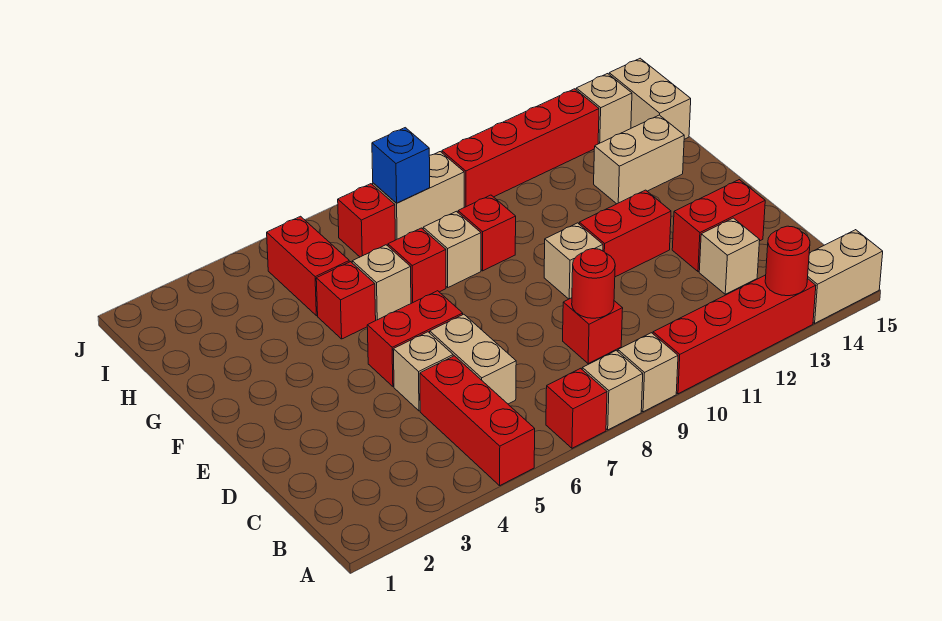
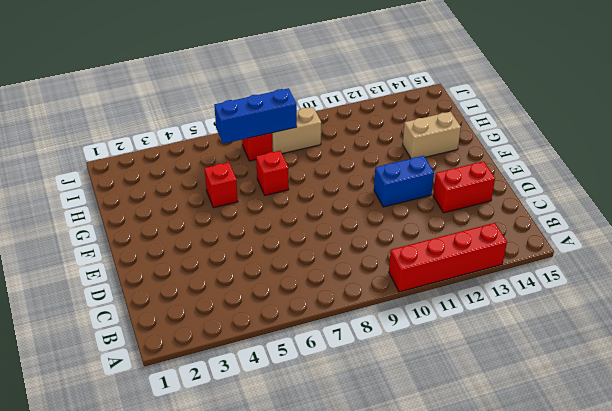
blue brick E11:E12 level 1 -> red brick E11:E12 level 1
blue brick I6:I8 level 2 -> blue brick I8 level 2
none -> red brick A5:C5 level 1
none -> red brick A7 level 1
none -> tan brick A8 level 1

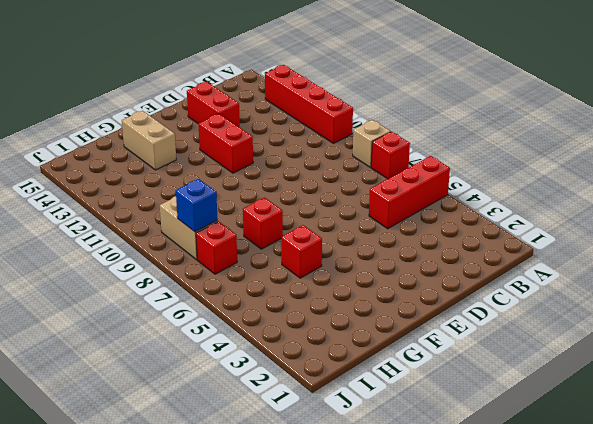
none -> tan brick A9 level 1
none -> tan brick A14:A15 level 1
none -> tan brick C6:D6 level 1

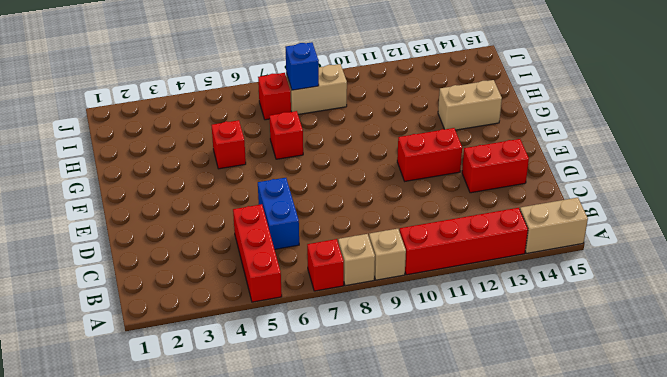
blue brick C6:D6 level 1 -> tan brick C6:D6 level 1
none -> red brick C9 level 1
none -> tan brick C13 level 1
none -> tan brick D5 level 1

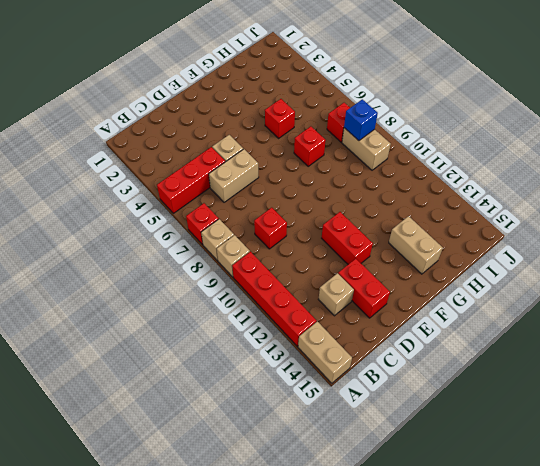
none -> red brick E5:E6 level 1
none -> tan brick E10 level 1
none -> tan brick G6 level 1

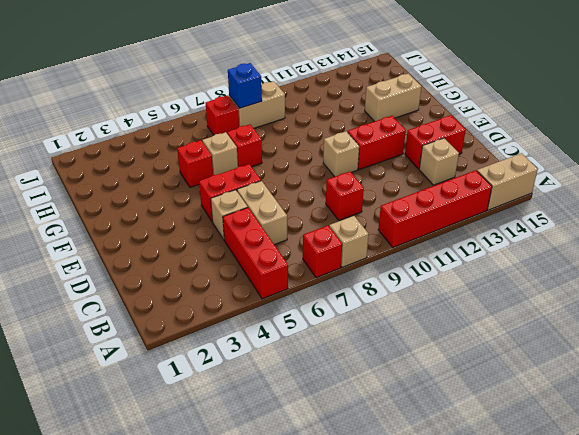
none -> tan brick A9 level 1
none -> tan brick G8 level 1
none -> red brick G9 level 1

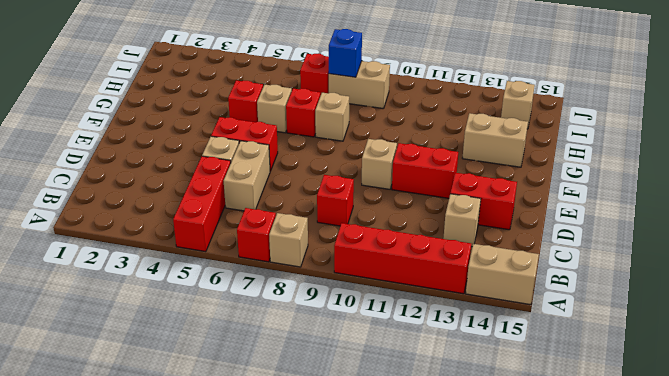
none -> tan brick A9 level 1
none -> red brick G9 level 1
none -> red brick H5:I5 level 1

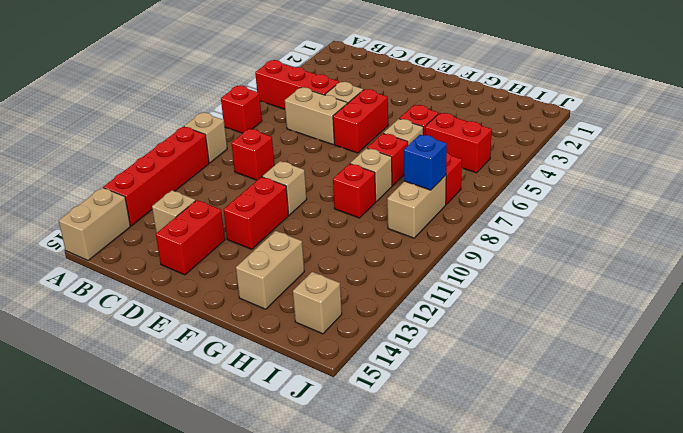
none -> tan brick A8 level 1
none -> tan brick H15:I15 level 1
none -> red brick I10:I13 level 1

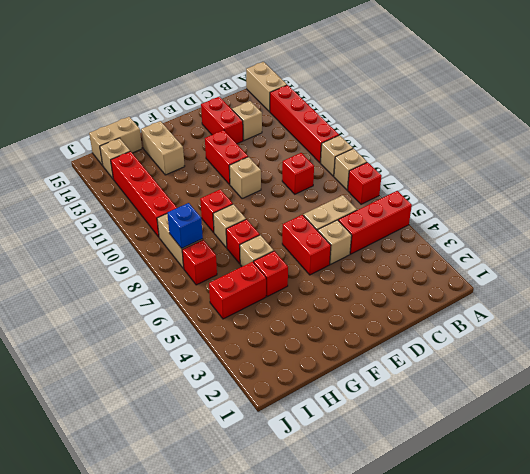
none -> red round brick A13 level 2
none -> red round brick C9 level 2

